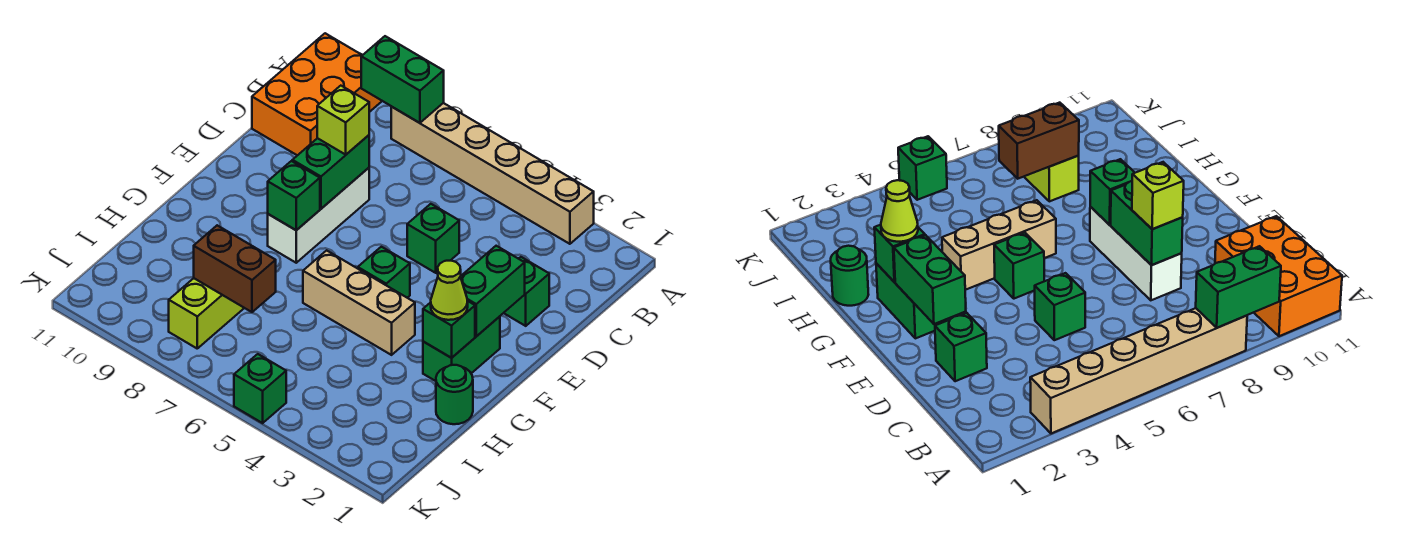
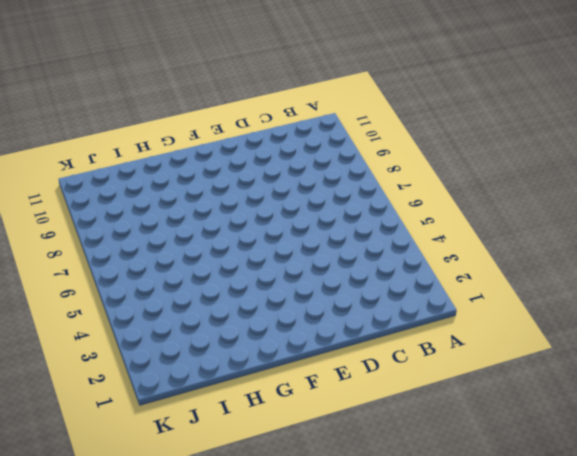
none -> tan brick A3:A8 level 1
none -> orange brick A10:C11 level 1
none -> green brick D2 level 1

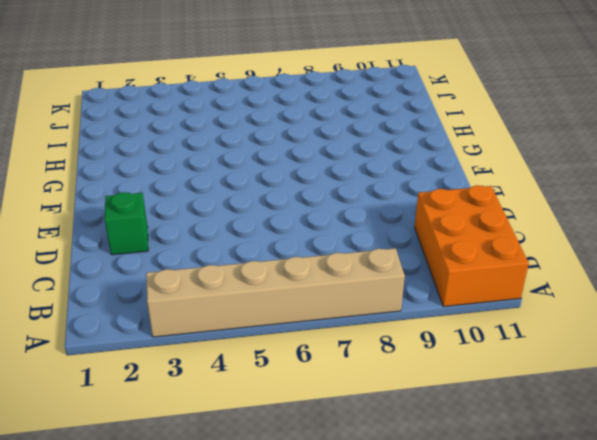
none -> green brick D5 level 1
none -> white brick D8:F8 level 1
none -> green brick F2:G2 level 1

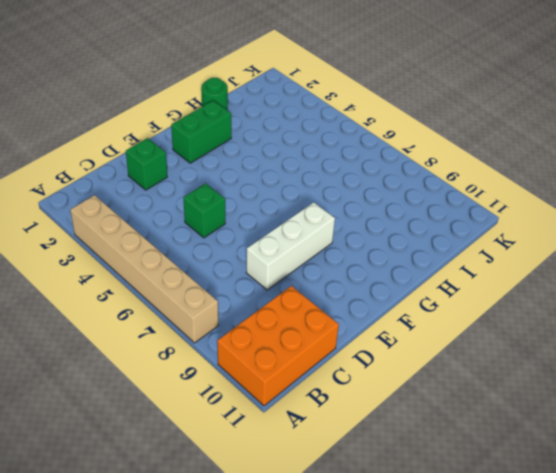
none -> green brick F5 level 1
none -> tan brick G4:G6 level 1
none -> lime brick I8:J8 level 1

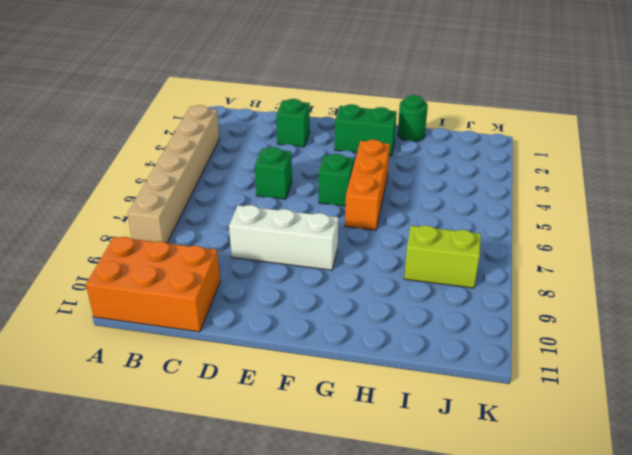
orange brick G4:G6 level 1 -> tan brick G4:G6 level 1
none -> green brick K5 level 1
none -> green brick A8:A9 level 2
none -> green brick D8:E8 level 2

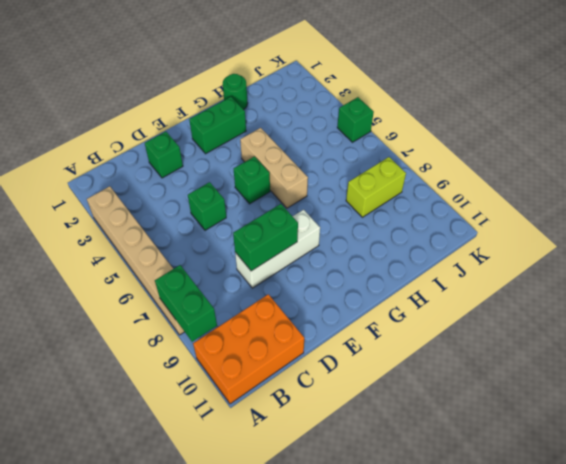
none -> green brick E2:F2 level 2
none -> green brick F8 level 2
none -> green brick G2 level 2

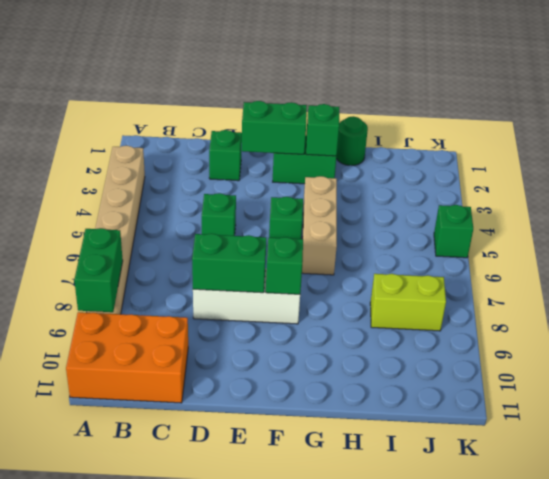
none -> brown brick I7:I8 level 2
none -> lime brick D8 level 3
none -> lime cone G2 level 3

